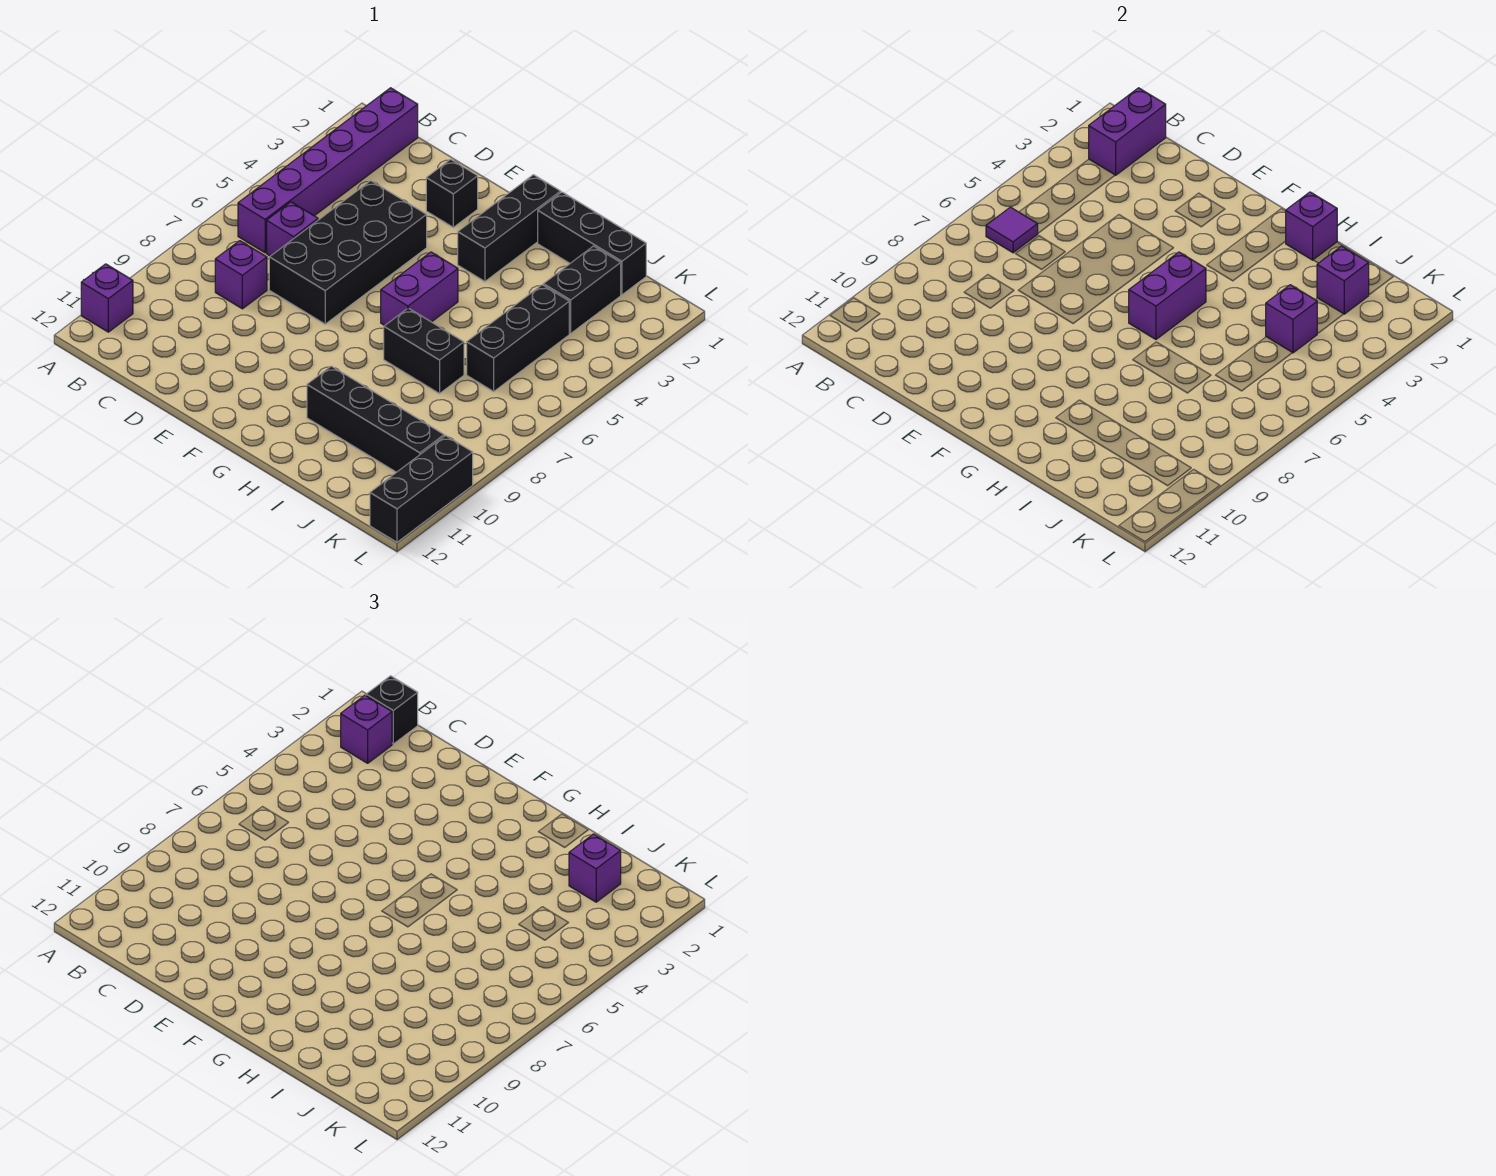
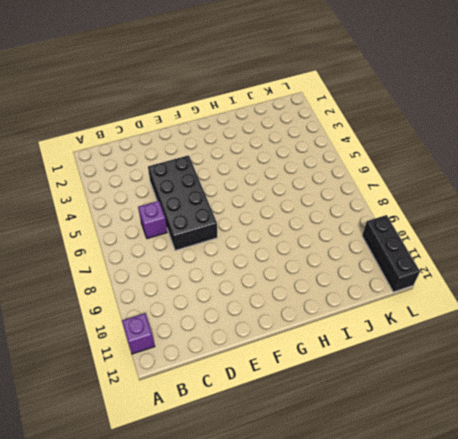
none -> purple brick B1:B6 level 1
none -> purple brick C8 level 1
none -> black brick E2 level 1

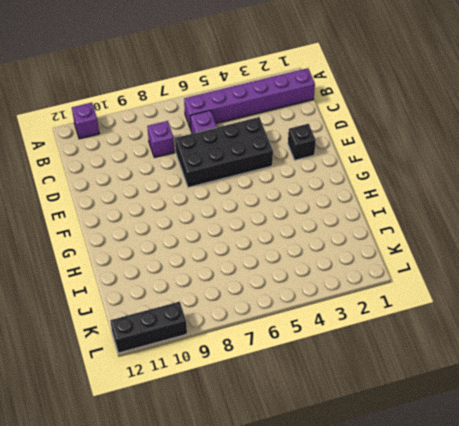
none -> black brick G1:G3 level 1
none -> purple brick G5:G6 level 1
none -> black brick H1:J1 level 1

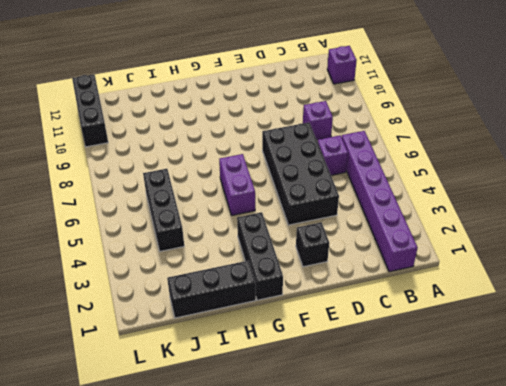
none -> black brick H7:I7 level 1
none -> black brick H10:K10 level 1
none -> black brick J2:J3 level 1

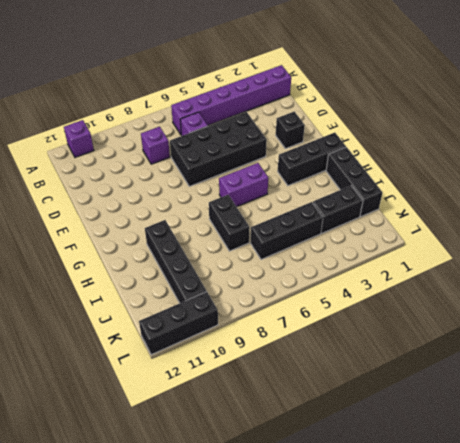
none -> purple brick B1:B2 level 2
none -> purple tile B6 level 2
none -> purple brick G5:G6 level 2

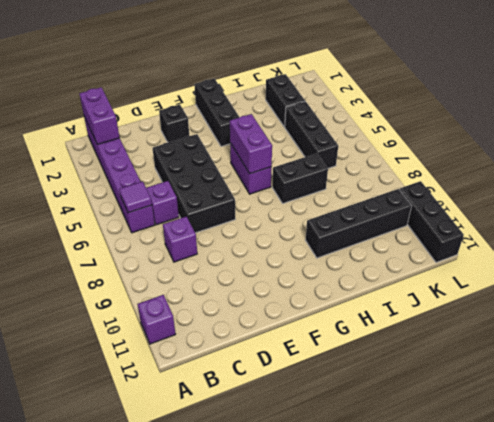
none -> black brick H1:J1 level 1
none -> purple brick H1 level 2
none -> purple brick J2 level 2

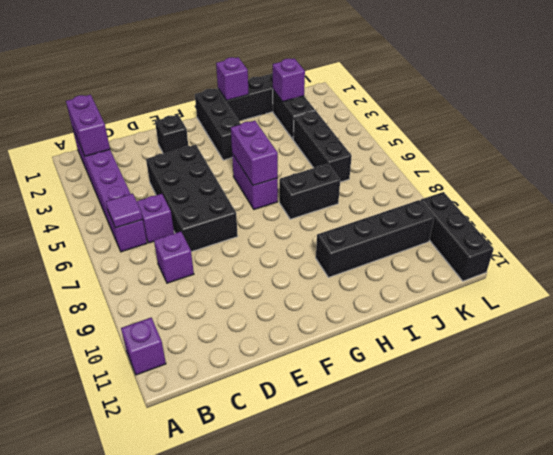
none -> purple brick J4 level 2
none -> black brick B1 level 3
none -> purple brick B2 level 3

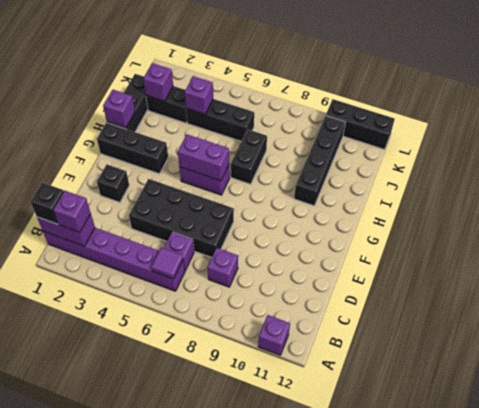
none -> purple brick J2 level 3

